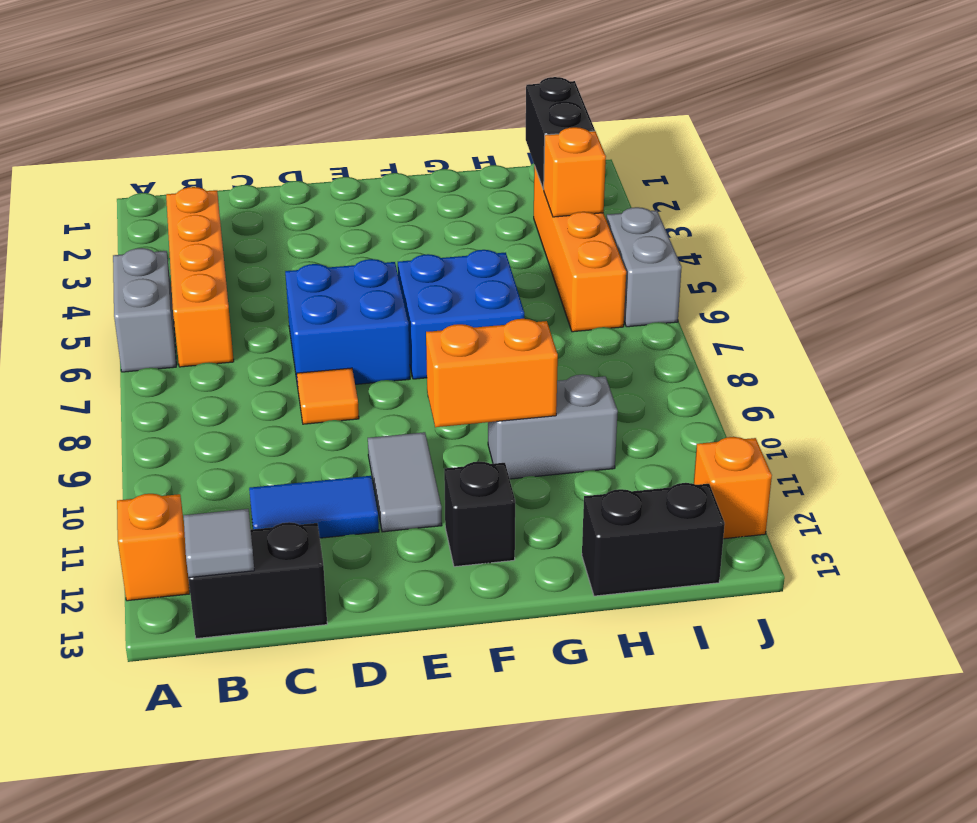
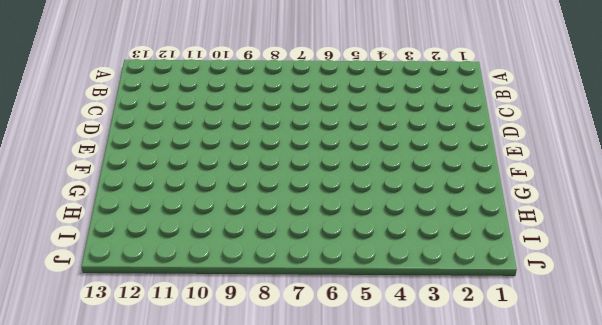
none -> grey brick A5:A6 level 1
none -> orange brick A12 level 1
none -> orange brick B3:B6 level 1

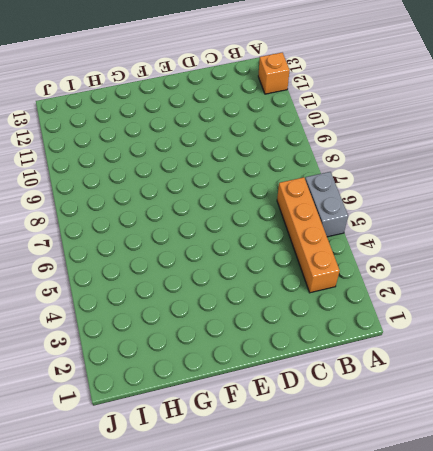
none -> black brick B13:C13 level 1
none -> blue tile C11:D11 level 1
none -> blue brick D6:E7 level 1

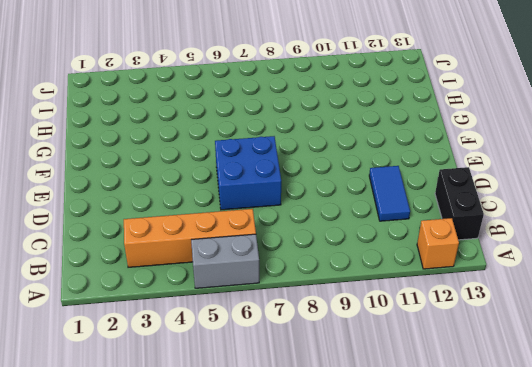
none -> orange tile D8 level 1
none -> grey tile E10:E11 level 1
none -> blue brick F6:G7 level 1

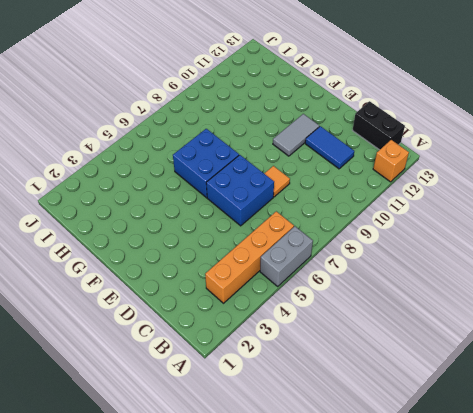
none -> black brick F12 level 1
none -> grey brick G10:H10 level 1
none -> black brick H13:I13 level 1

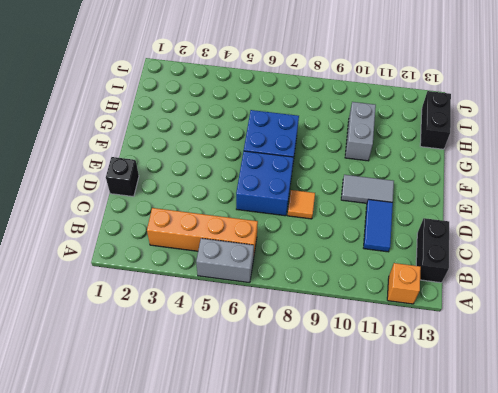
black brick D1 level 1 -> black brick F12 level 1
none -> orange brick I3:I6 level 1
none -> grey brick J5:J6 level 1
none -> orange brick J12 level 1

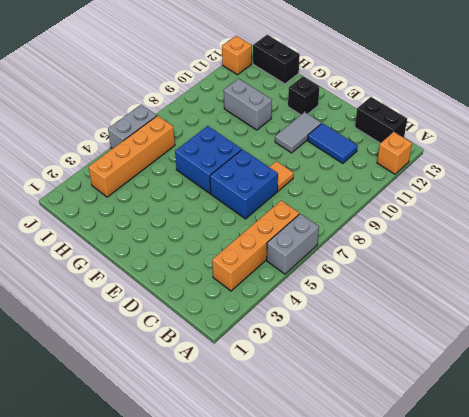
none -> grey tile B13 level 2
none -> orange brick F10:G10 level 2
none -> black brick I2:I3 level 2

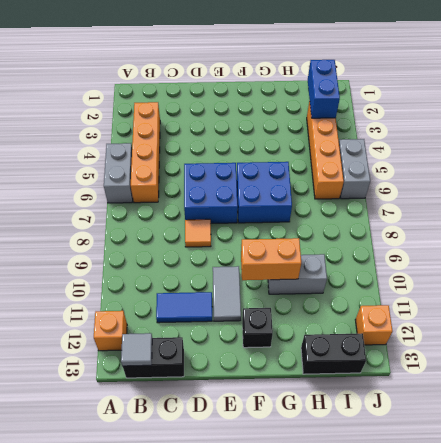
blue brick I2:I3 level 2 -> black brick I2:I3 level 2
none -> orange brick I4 level 2

